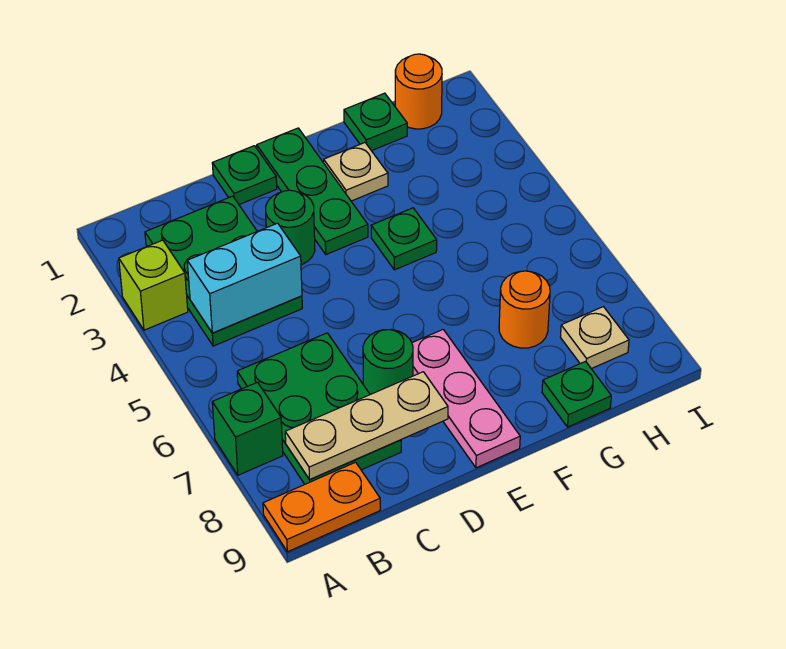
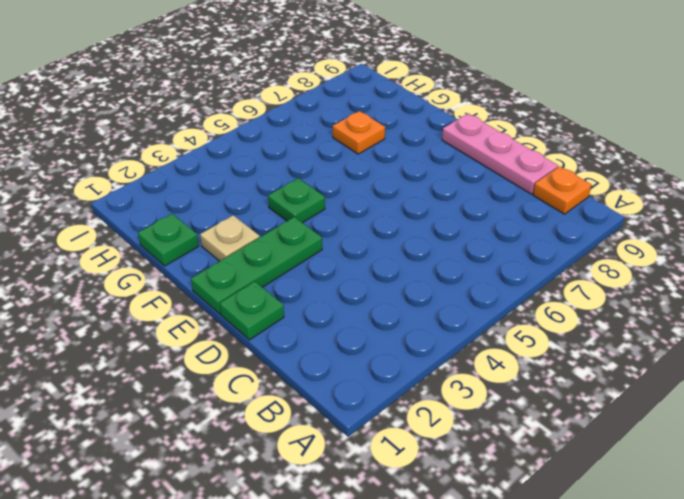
orange plate B9 level 1 -> orange plate A9:B9 level 1
pink plate C9:E9 level 1 -> pink plate E7:E9 level 1
orange plate G7 level 1 -> orange round brick G7 level 1
none -> lime brick A3 level 1
none -> green brick A7 level 1
none -> green plate B2:C4 level 1

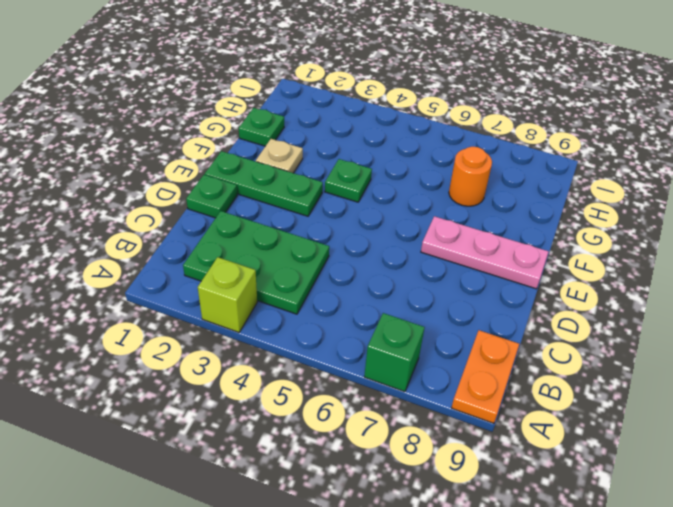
none -> green plate B6:C8 level 1
none -> green round brick D3 level 1
none -> green round brick D7 level 1

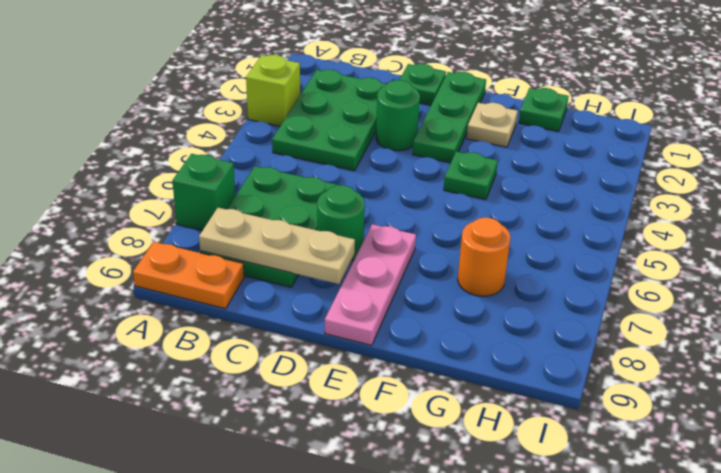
none -> green plate G9 level 1
none -> orange round brick H1 level 1
none -> tan plate H8 level 1

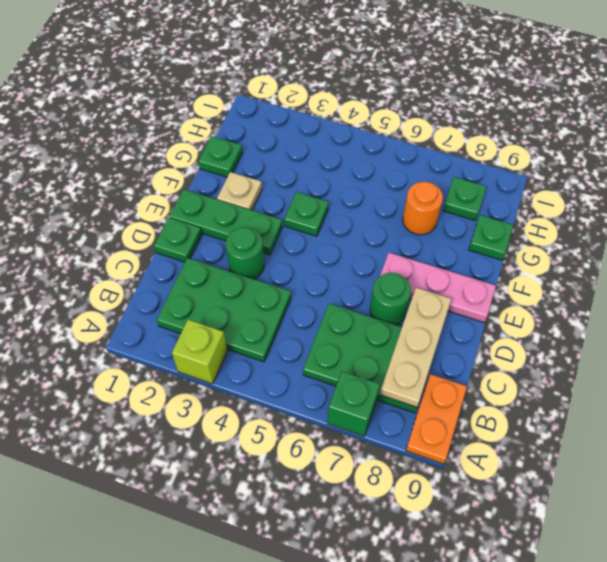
green plate H8 level 1 -> tan plate H8 level 1
none -> orange round brick H1 level 1
none -> cyan brick B4:C4 level 2

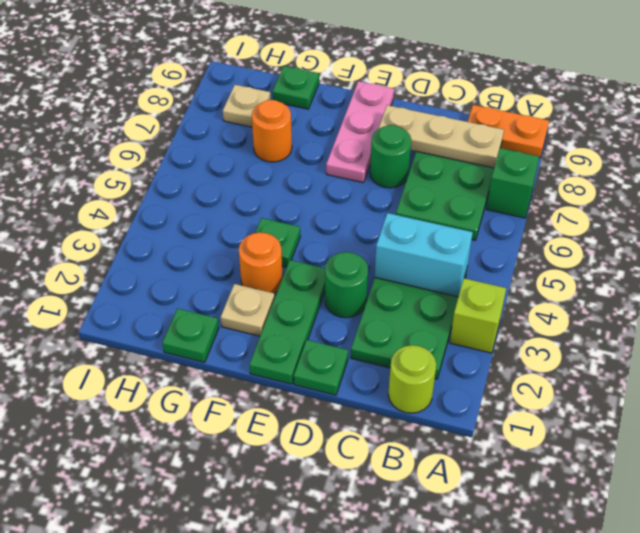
lime round brick B1 level 1 -> none
orange round brick F3 level 1 -> orange round brick H1 level 1

